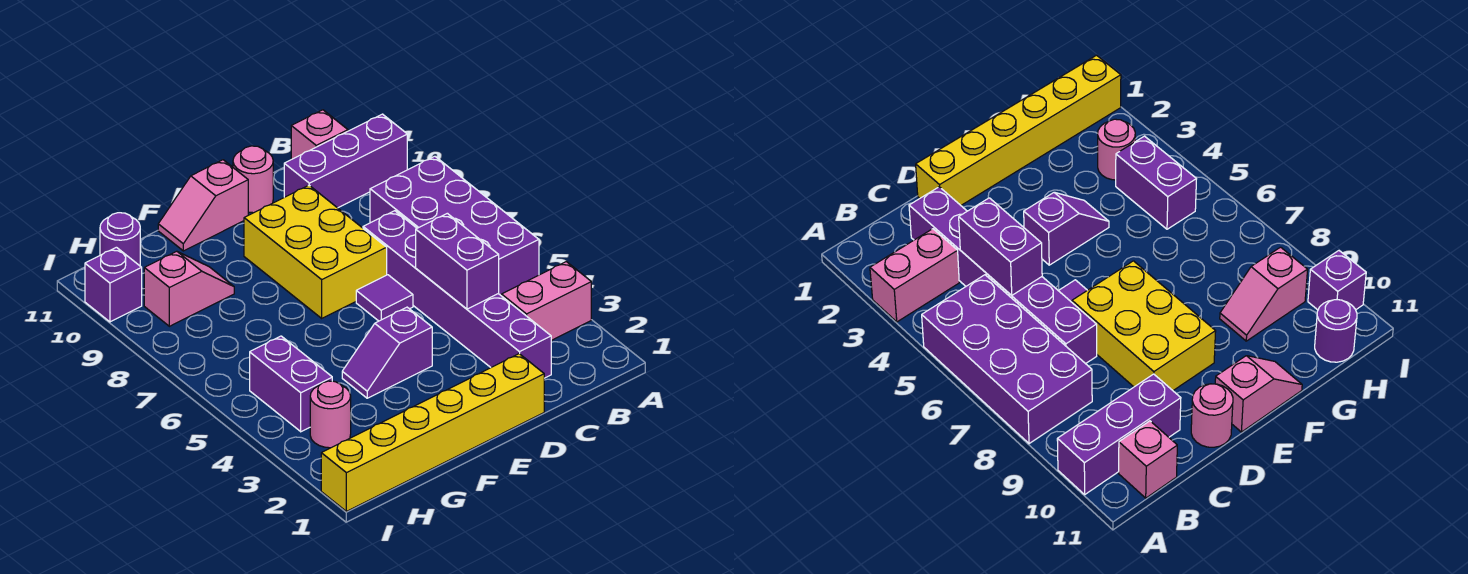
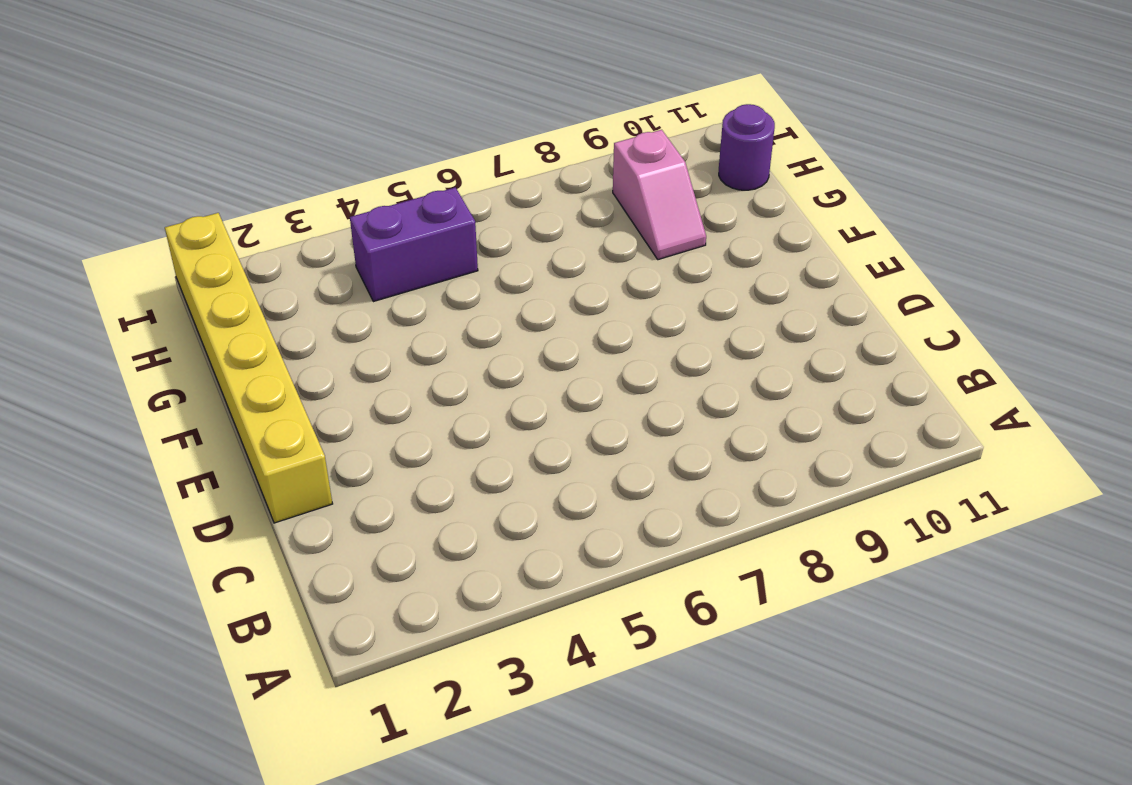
none -> pink brick A3:B3 level 1
none -> purple brick A5:B8 level 1
none -> purple brick A10:C10 level 1

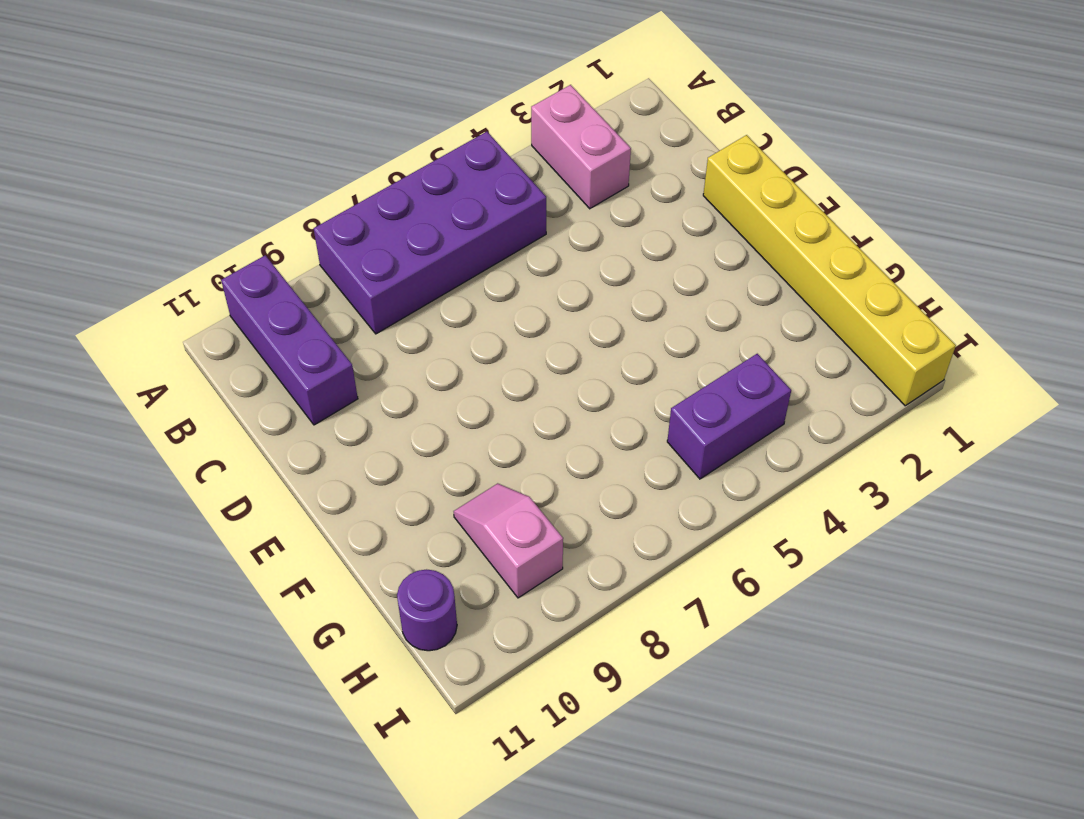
none -> pink brick B11 level 1
none -> purple brick C2:C7 level 1
none -> purple tile D6 level 1

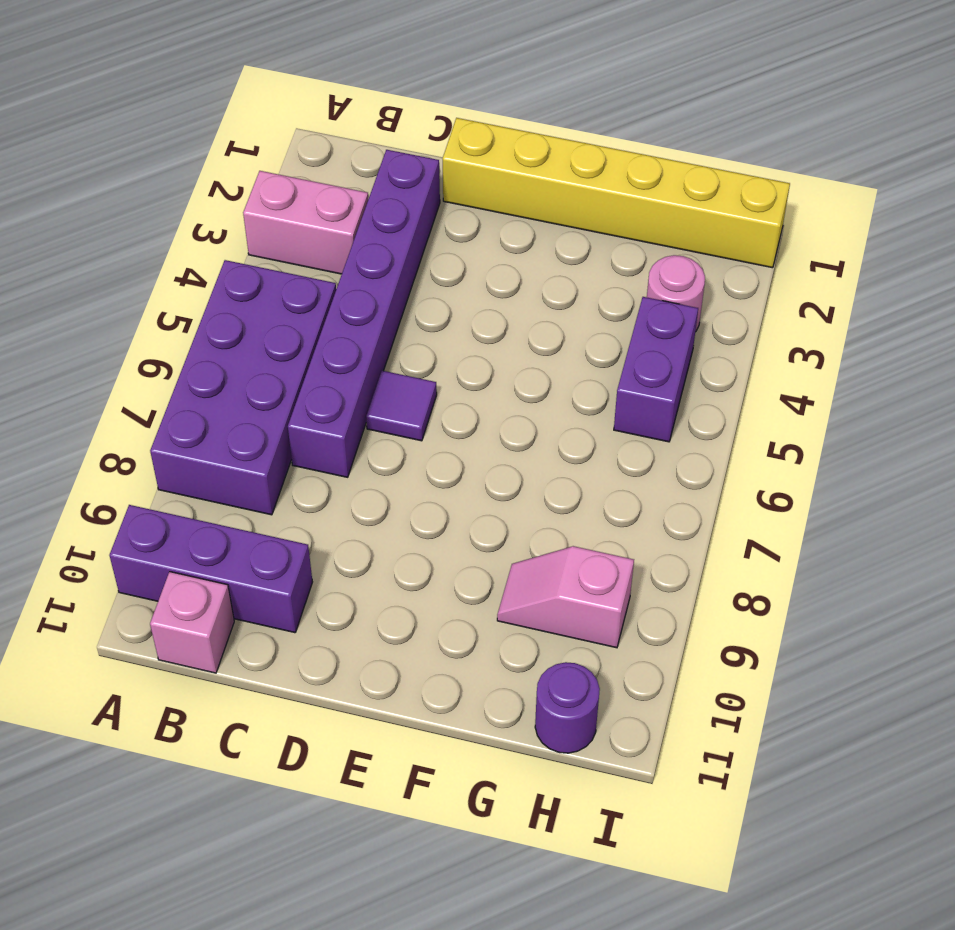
none -> yellow brick D7:E9 level 1
none -> pink round brick D11 level 1
none -> purple slope E4:F4 level 1 top E

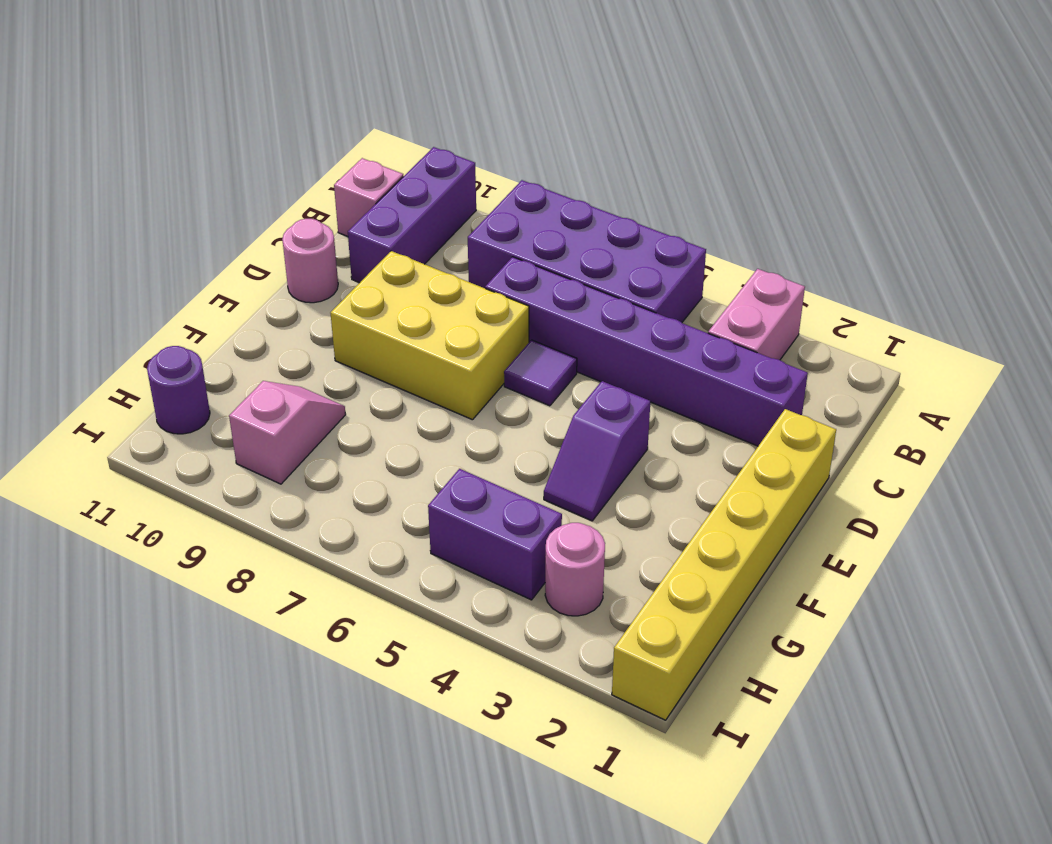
none -> pink slope E11:F11 level 1 top E
none -> purple brick I10 level 1
none -> purple brick C4:C5 level 2

